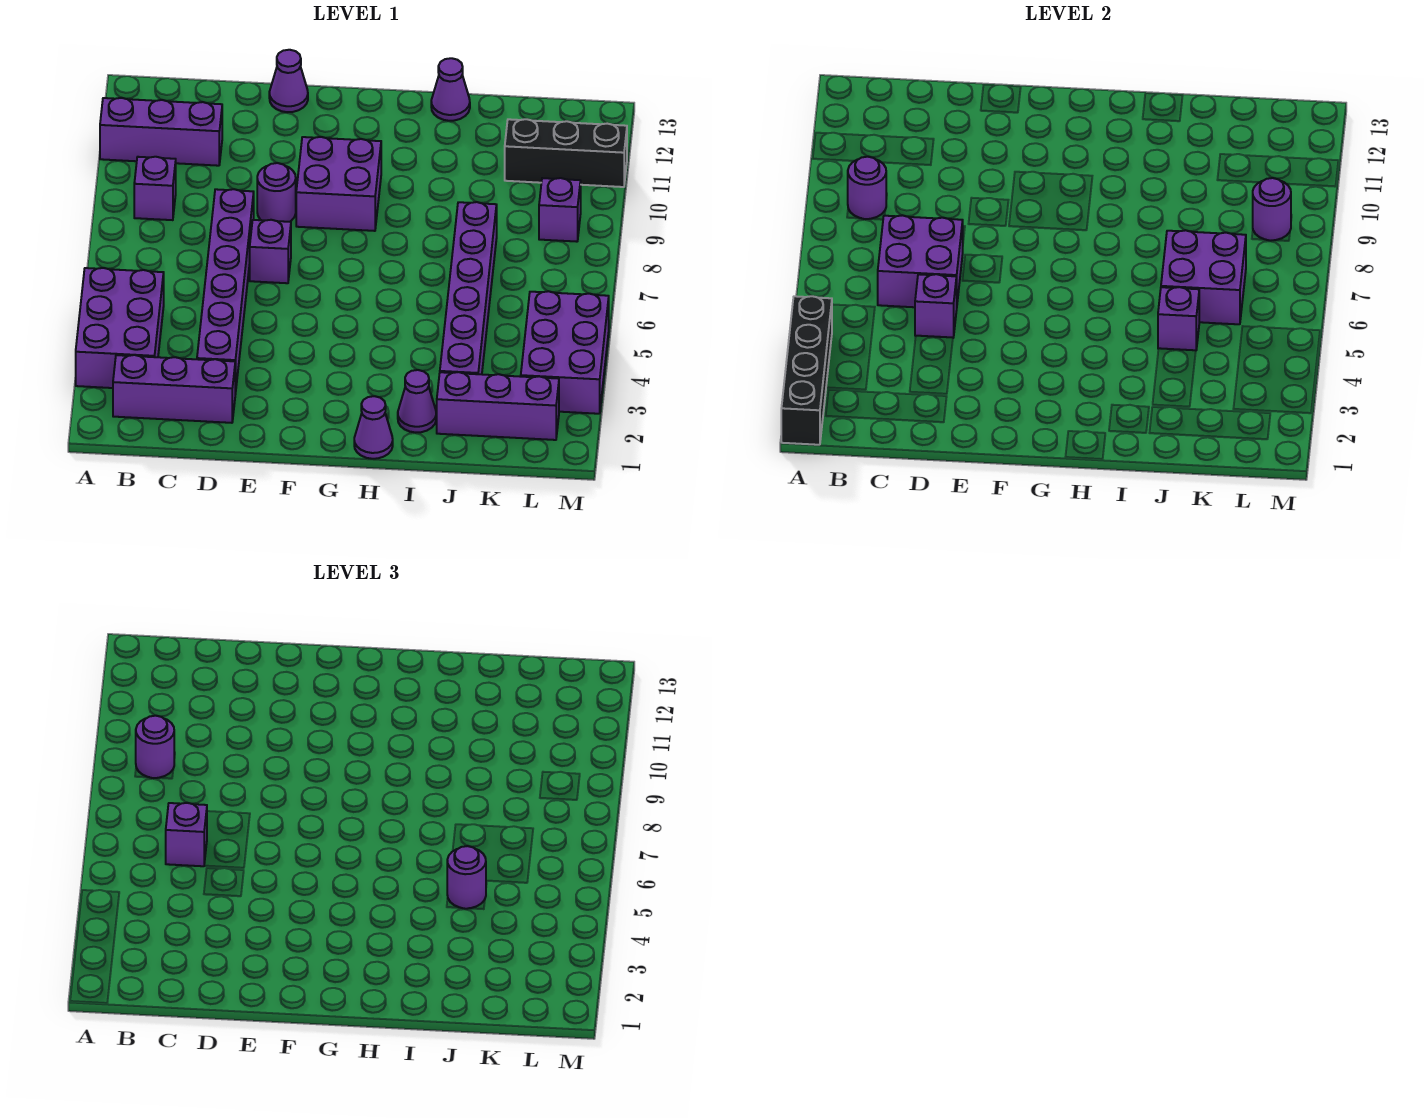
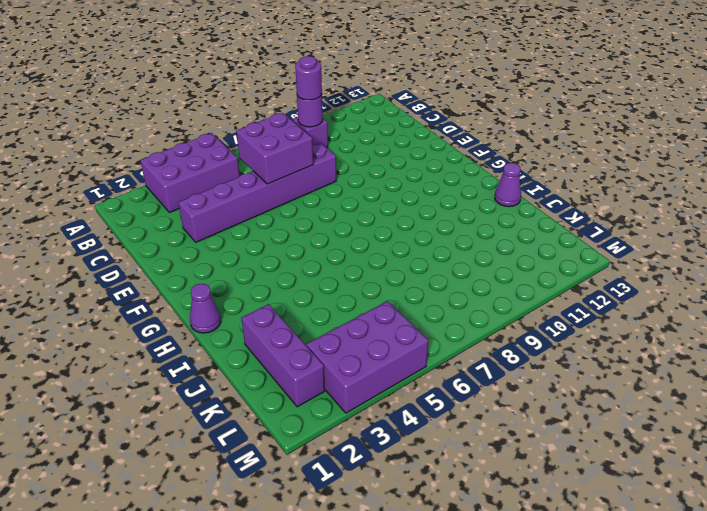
none -> purple brick A11:C11 level 1
none -> purple brick B2:D2 level 1
none -> purple brick E7 level 1

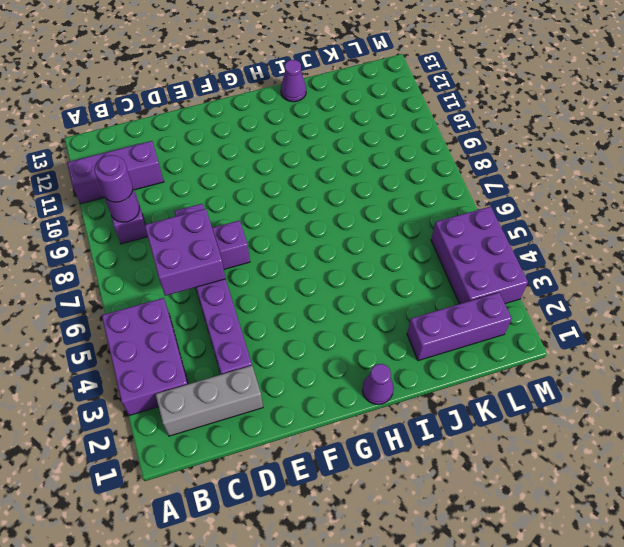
grey brick B2:D2 level 1 -> purple brick B2:D2 level 1
none -> purple round brick E9 level 1
none -> purple cone E13 level 1
none -> purple brick F9:G10 level 1

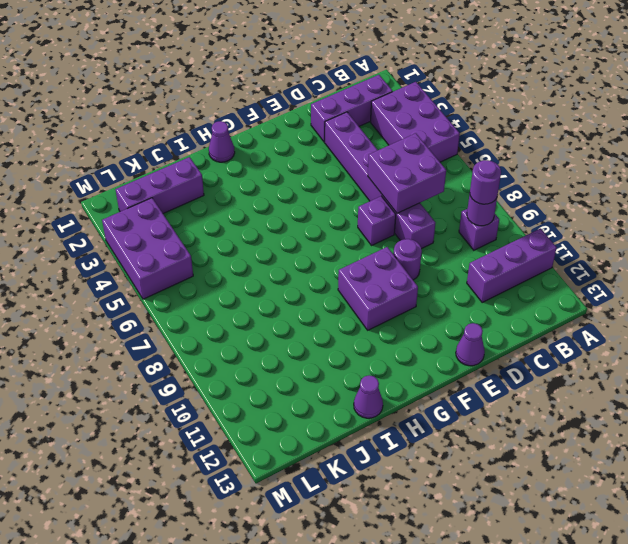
none -> purple cone I2 level 1
none -> purple brick J3:J8 level 1
none -> black brick K11:M11 level 1

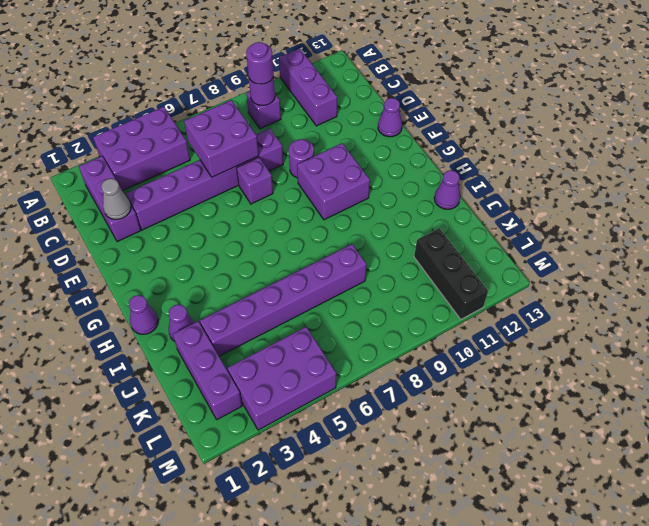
grey cone D2 level 2 -> none
none -> purple brick L9 level 1
none -> black brick A1:A4 level 2
none -> purple brick D5 level 2

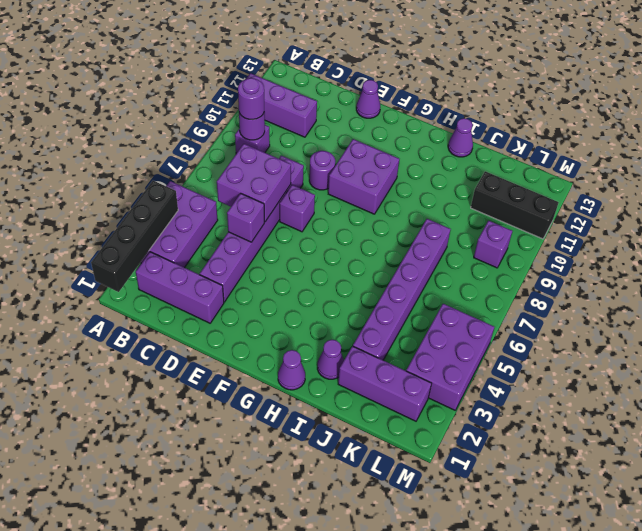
none -> purple brick J5 level 2
none -> purple brick J6:K7 level 2
none -> purple round brick L9 level 2

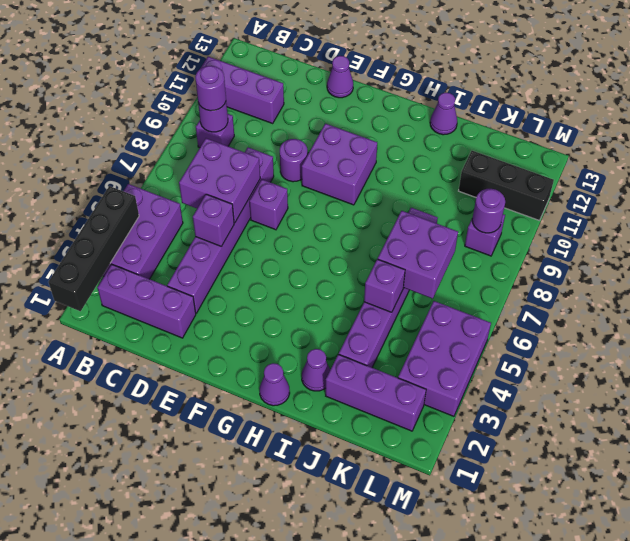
none -> purple brick C6 level 3
none -> purple round brick J5 level 3

